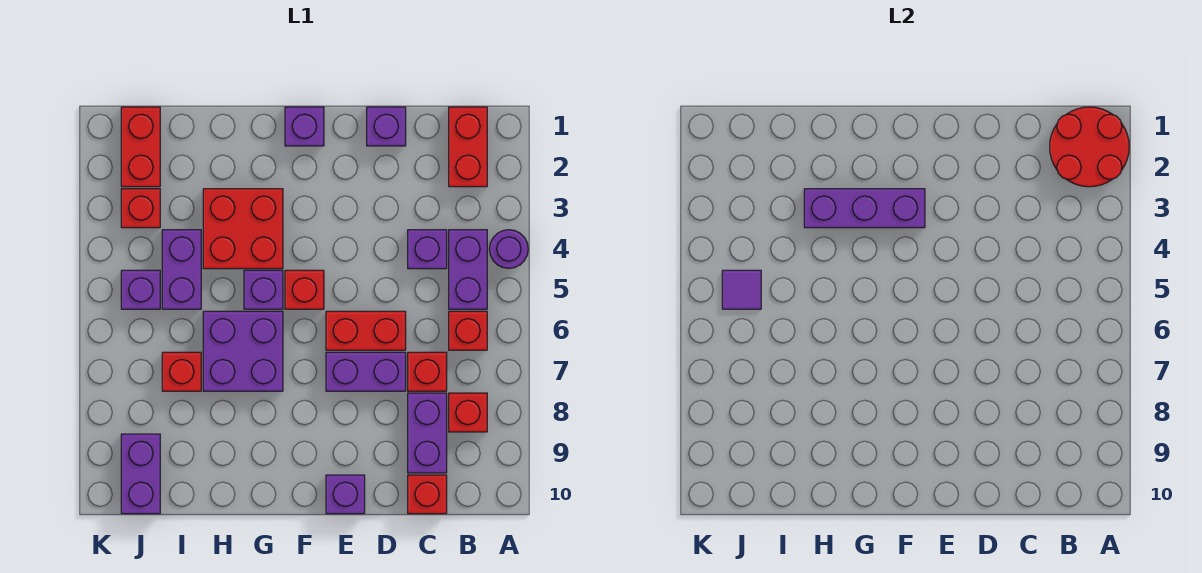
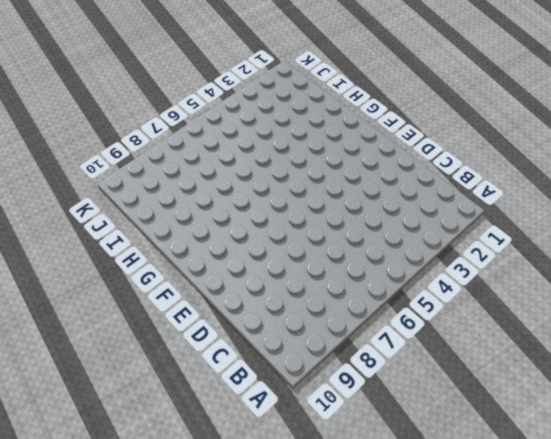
none -> purple round brick A4 level 1
none -> red brick B1:B2 level 1
none -> purple brick B4:B5 level 1

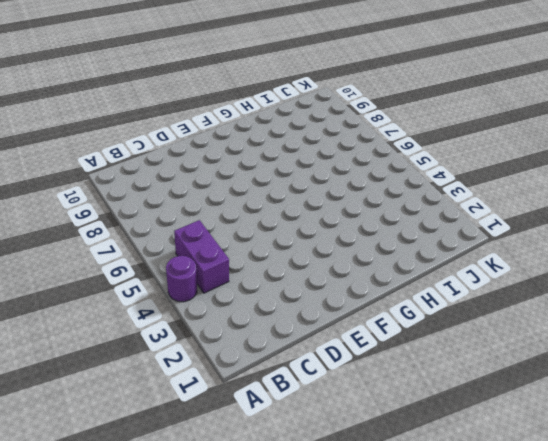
none -> red brick B1:B2 level 1
none -> red brick B6 level 1
none -> red brick B8 level 1

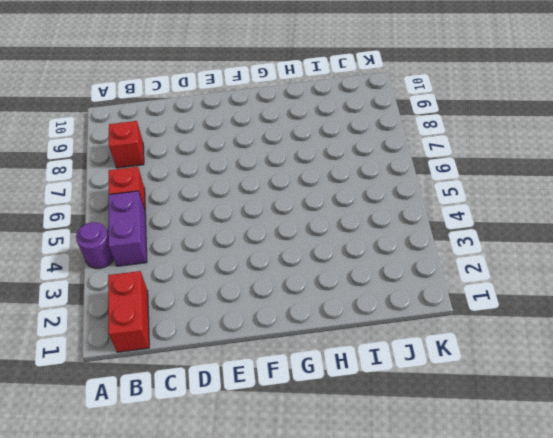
none -> purple brick C4 level 1
none -> red brick C7 level 1
none -> purple brick C8:C9 level 1

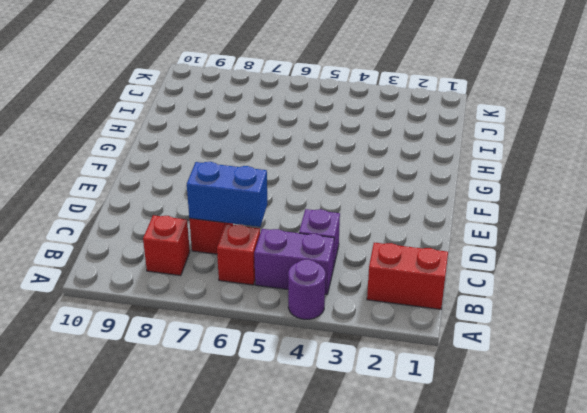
blue brick C6:C7 level 2 -> none
none -> purple brick C8:C9 level 1
none -> red brick C10 level 1
none -> purple brick D1 level 1

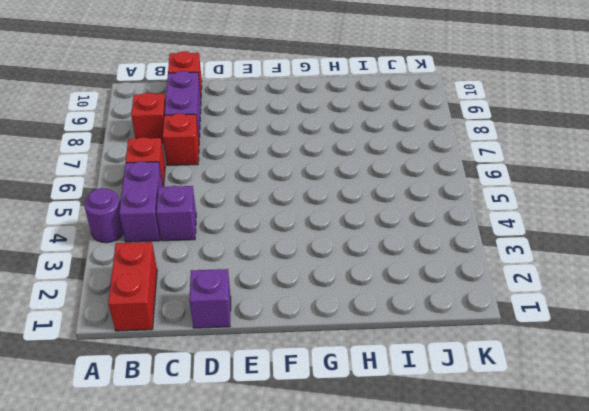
none -> red brick D6:E6 level 1
none -> purple brick D7:E7 level 1
none -> purple brick E10 level 1

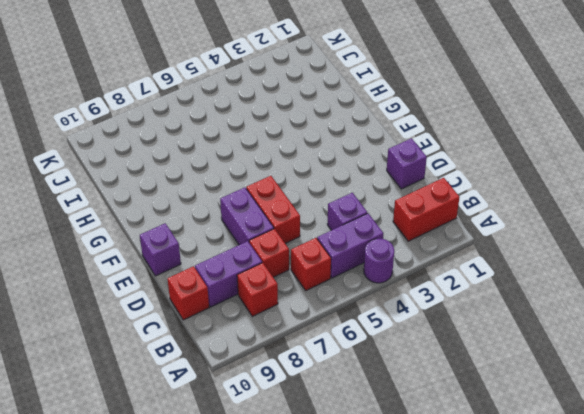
none -> purple brick F1 level 1
none -> red brick F5 level 1
none -> red brick G3:H4 level 1

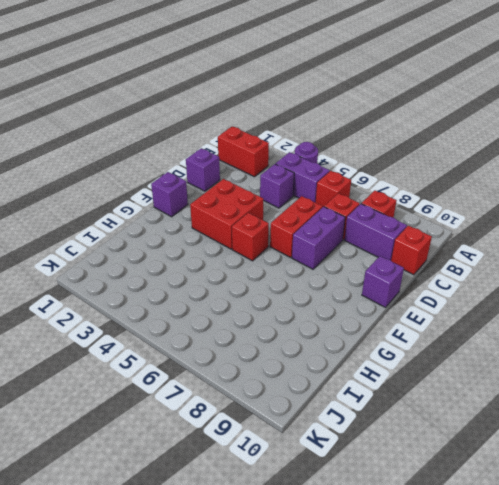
red brick E3:F4 level 1 -> red brick G3:H4 level 1
none -> purple brick G5 level 1
none -> purple brick G6:H7 level 1
none -> purple brick I4:I5 level 1

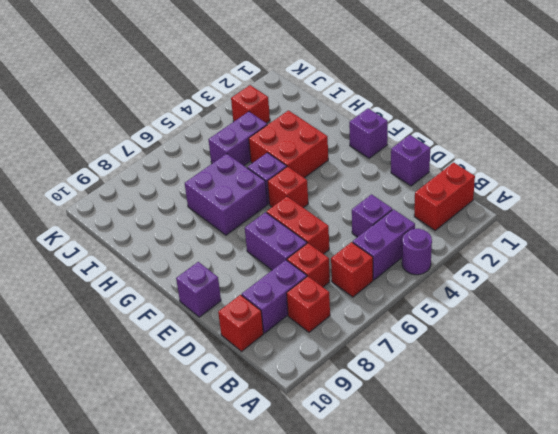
none -> red brick I7 level 1
none -> red brick J1:J2 level 1
none -> purple brick J5 level 1

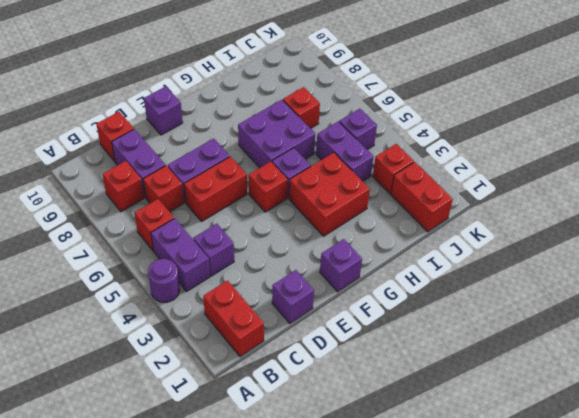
none -> purple brick J9:J10 level 1
none -> red round brick A1:B2 level 2
none -> purple brick F3:H3 level 2

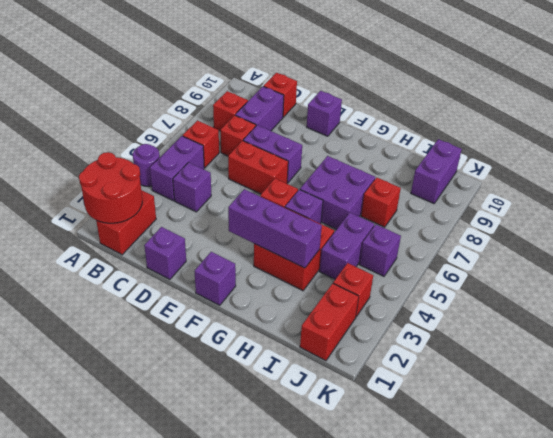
none -> purple tile J5 level 2

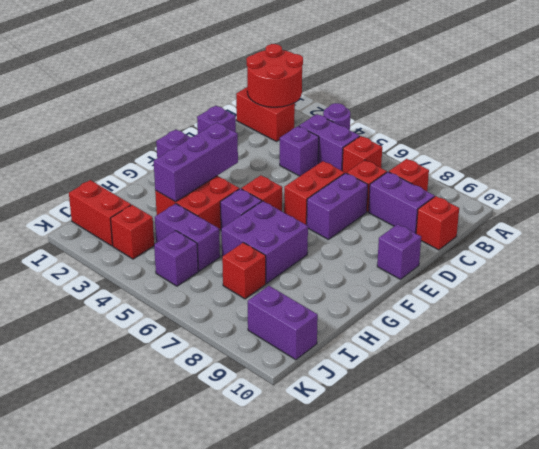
none -> purple tile J5 level 2

